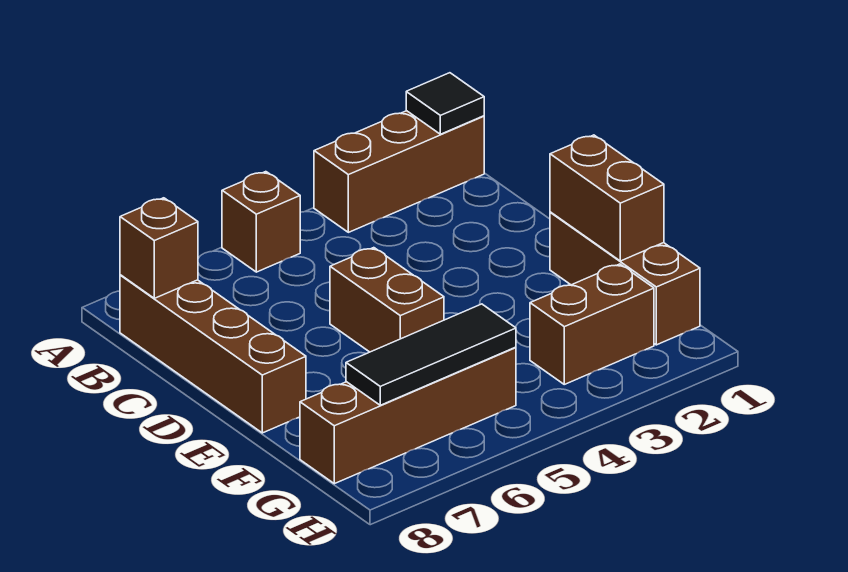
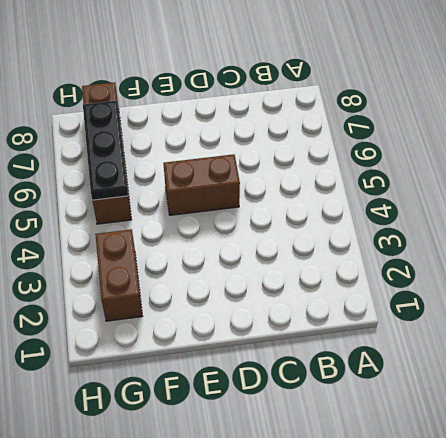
black plate G5:G7 level 2 -> black tile G5:G7 level 2
none -> brown brick A1:A3 level 1
none -> brown brick A5 level 1

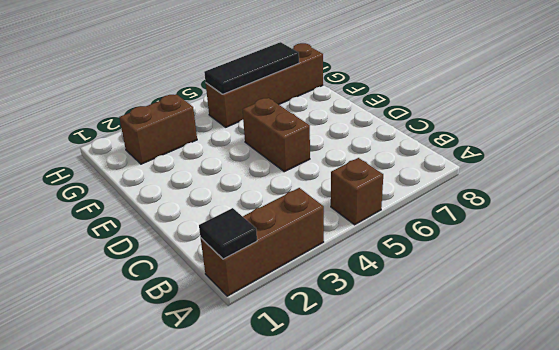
none -> brown brick B8:E8 level 1
none -> brown brick E1:G1 level 1

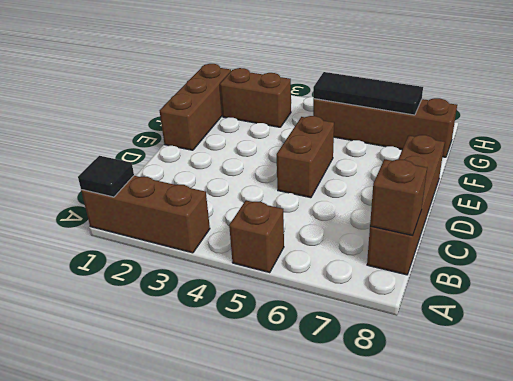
none -> brown brick E1:F1 level 2

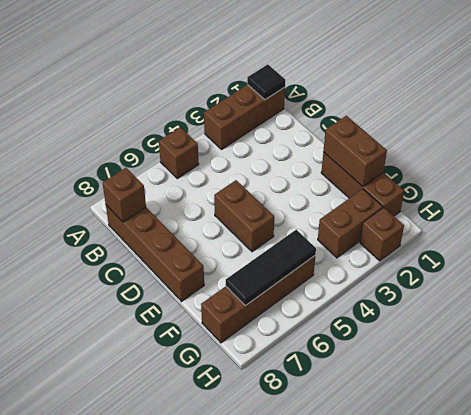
brown brick H2 level 1 -> none

